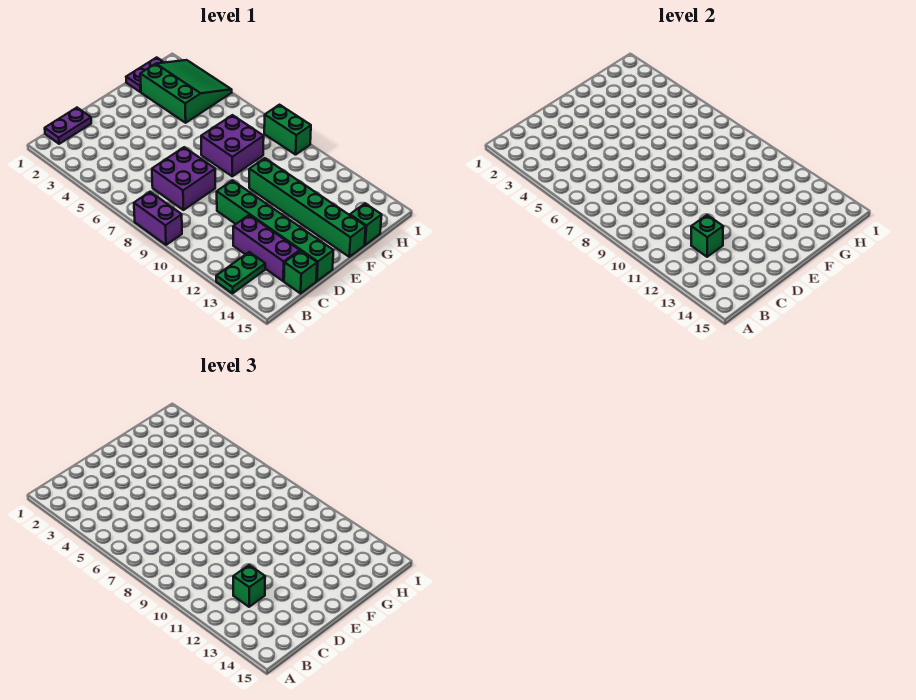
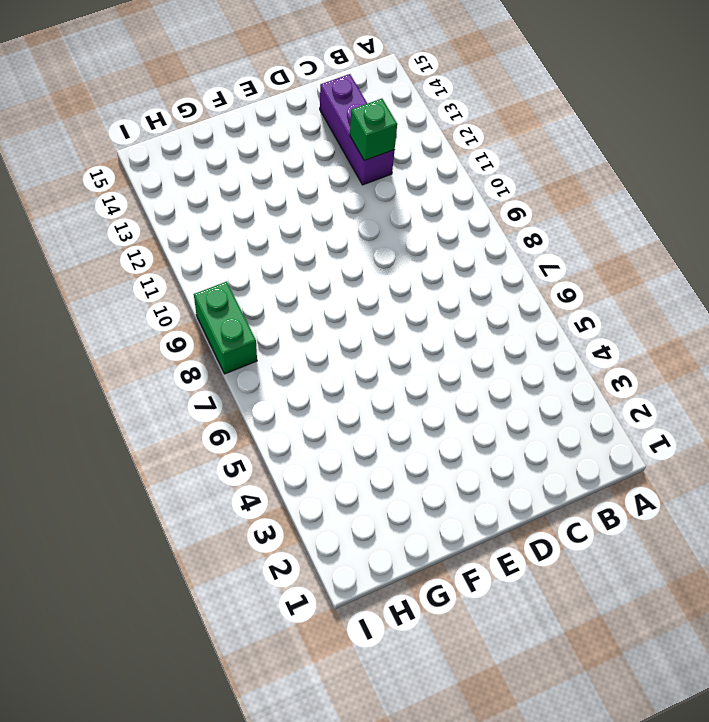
none -> purple brick A8:A9 level 1
none -> green plate A13:B13 level 1
none -> purple plate B1:C1 level 1

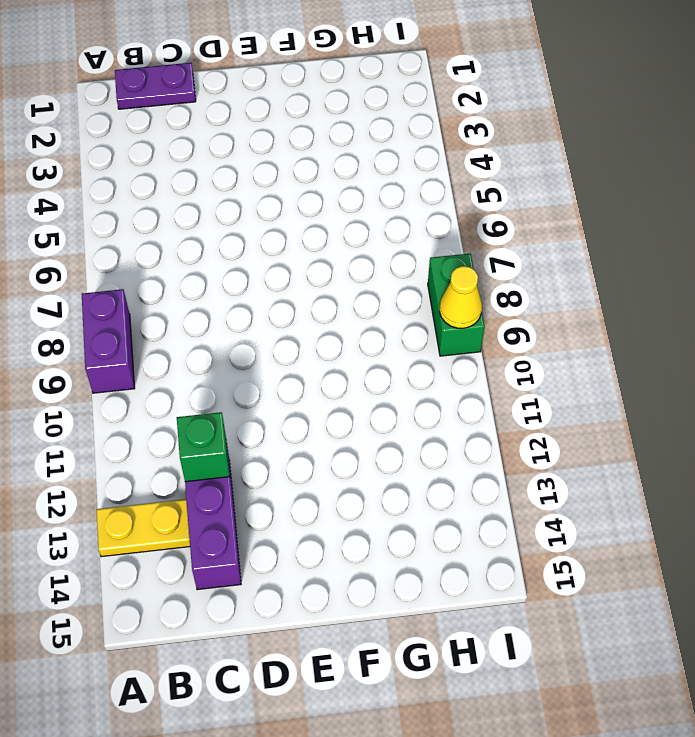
yellow plate A13:B13 level 1 -> green plate A13:B13 level 1
yellow cone I9 level 2 -> none
none -> purple brick C7:D8 level 1
none -> green brick C15 level 1
none -> green brick D10:D15 level 1

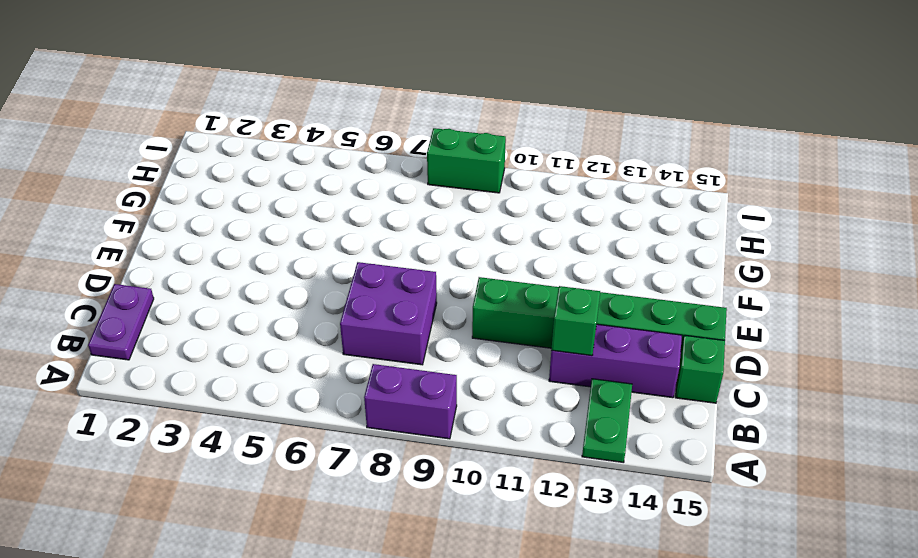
none -> purple brick F7:G8 level 1
none -> green brick F10:F15 level 1
none -> purple plate G1:H1 level 1

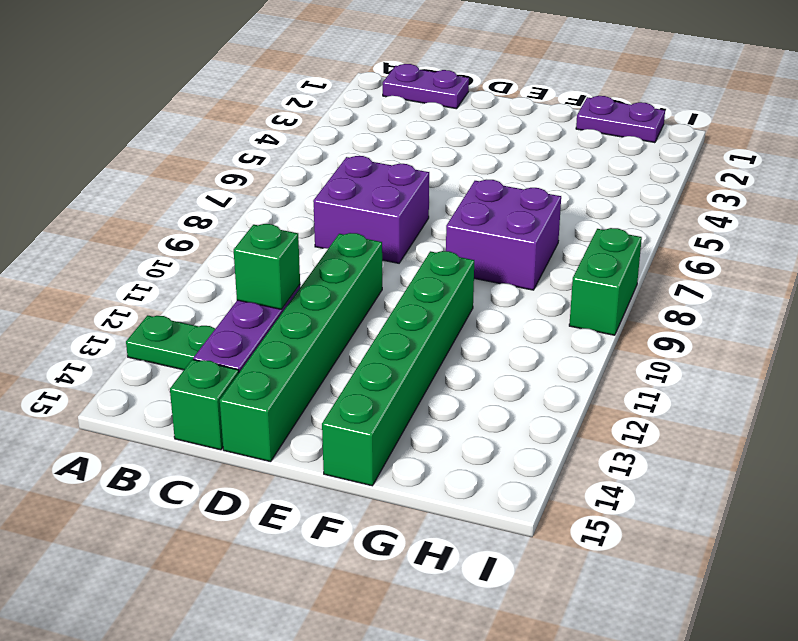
none -> purple brick A8:A9 level 1
none -> green slope G2:I4 level 1 top G
none -> green brick G15 level 1

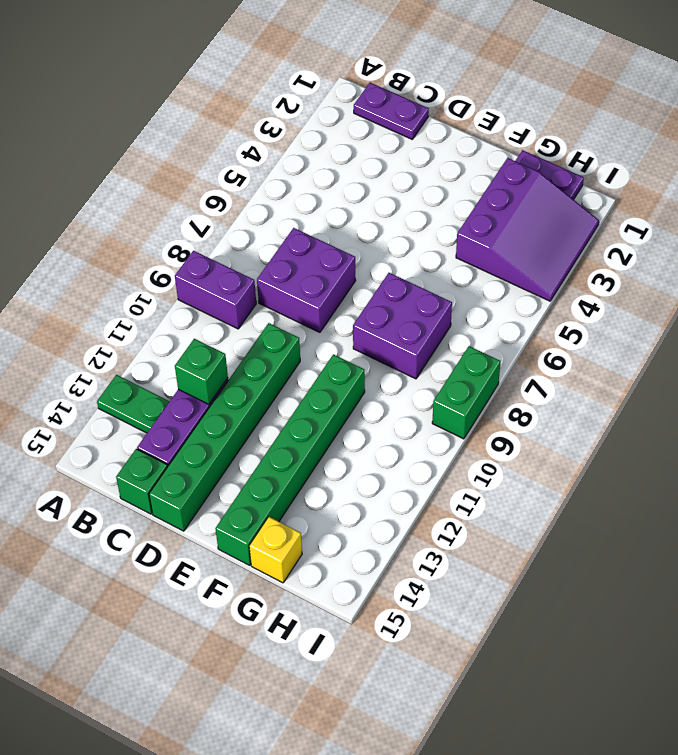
purple brick A9:B9 level 1 -> purple brick A8:A9 level 1
purple slope G2:I4 level 1 top G -> green slope G2:I4 level 1 top G
yellow brick G15 level 1 -> green brick G15 level 1
none -> green brick C12 level 3

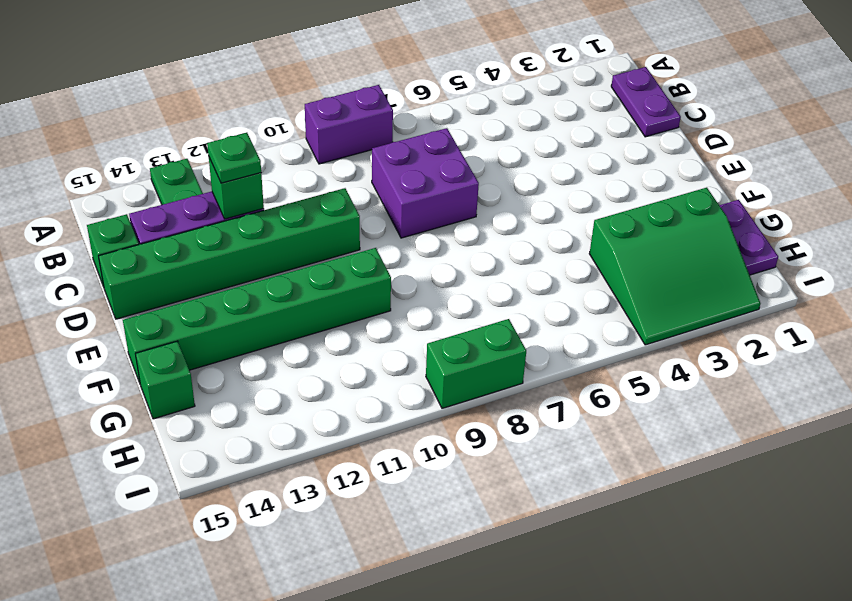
green plate C12 level 3 -> green brick C12 level 3
none -> purple brick F7:G8 level 1

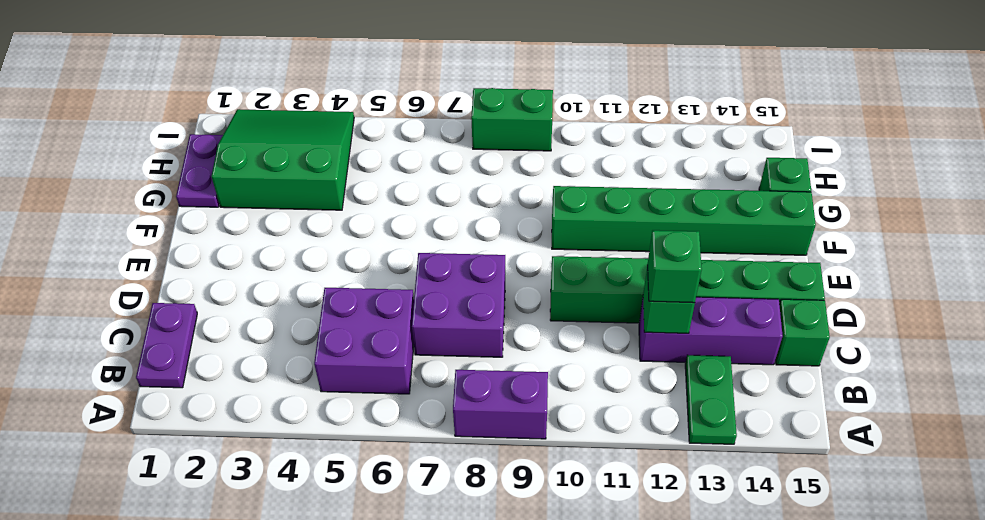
purple brick B5:C6 level 1 -> purple brick F7:G8 level 1

